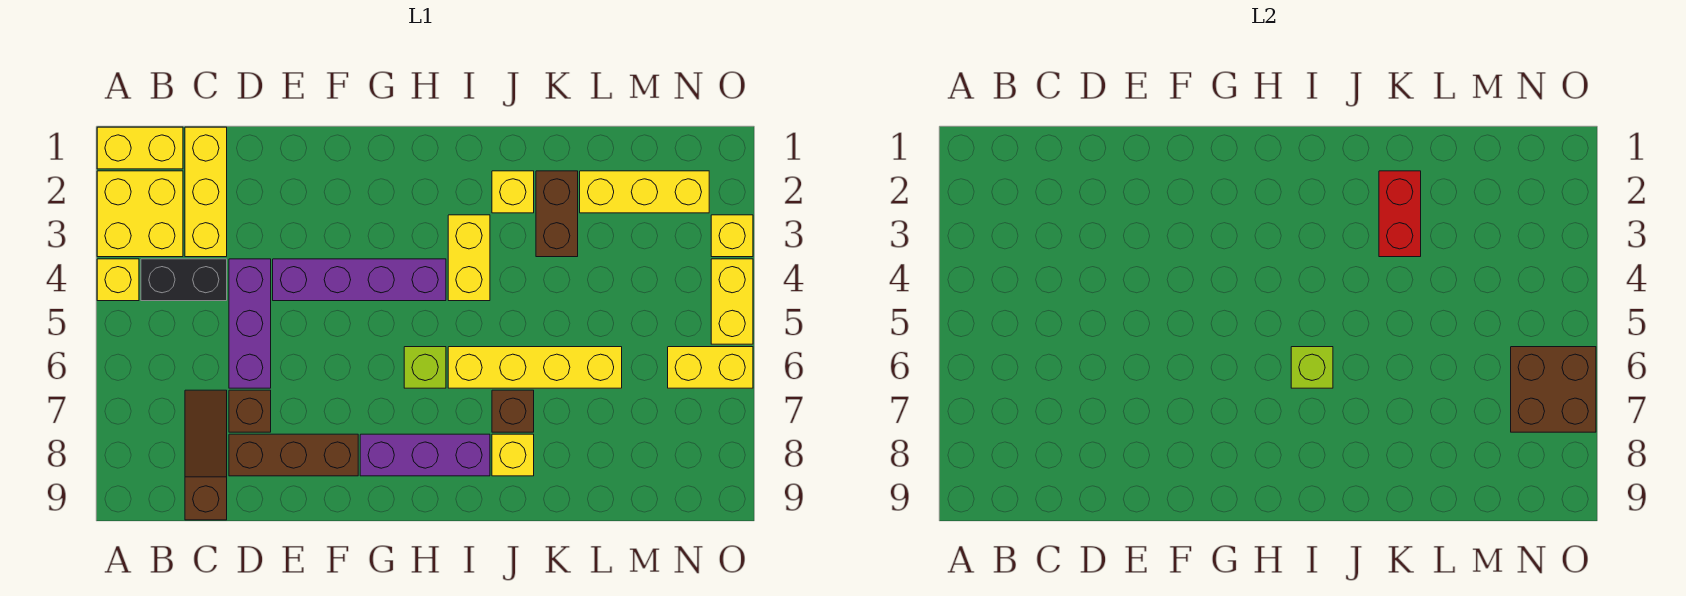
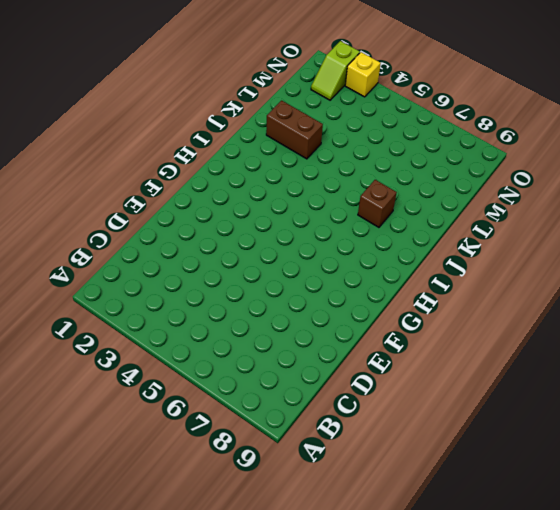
lime slope N2:O2 level 1 top O -> yellow brick L2:N2 level 1
none -> yellow brick A1:B1 level 1
none -> yellow brick A2:B3 level 1
none -> yellow brick A4 level 1

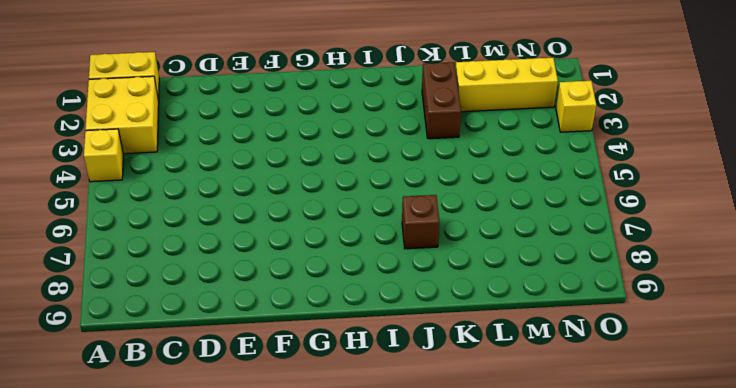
none -> black brick B4:C4 level 1
none -> yellow brick C1:C3 level 1
none -> brown slope C7:C9 level 1 top 9

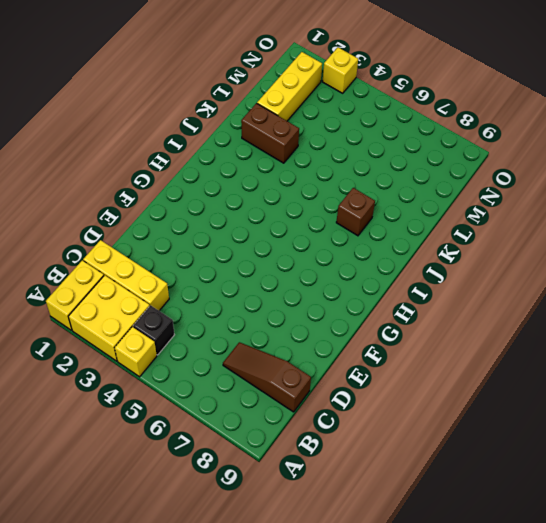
black brick B4 level 1 -> black brick B4:C4 level 1
none -> purple brick D4:D6 level 1
none -> brown brick D7 level 1
none -> brown brick D8:F8 level 1

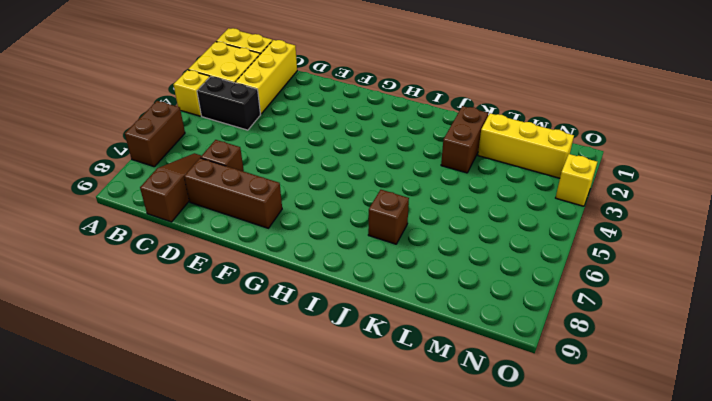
brown brick A6:A7 level 1 -> none
none -> purple brick D4:D6 level 1
none -> purple brick E4:H4 level 1
none -> purple brick G8:I8 level 1

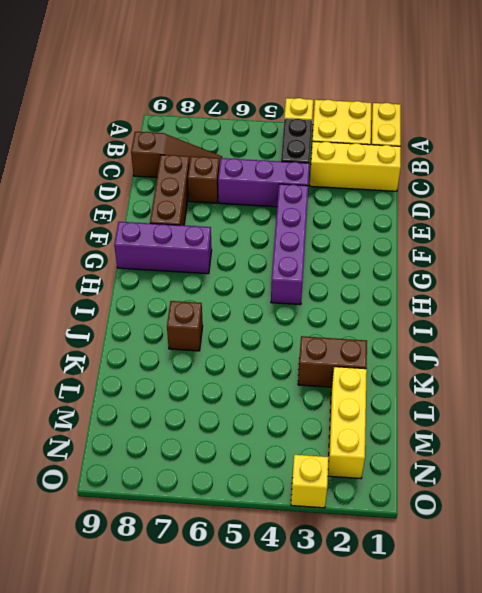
purple brick G7:G9 level 1 -> purple brick G8:I8 level 1
none -> lime brick H6 level 1
none -> yellow brick I3:I4 level 1
none -> yellow brick I6:L6 level 1

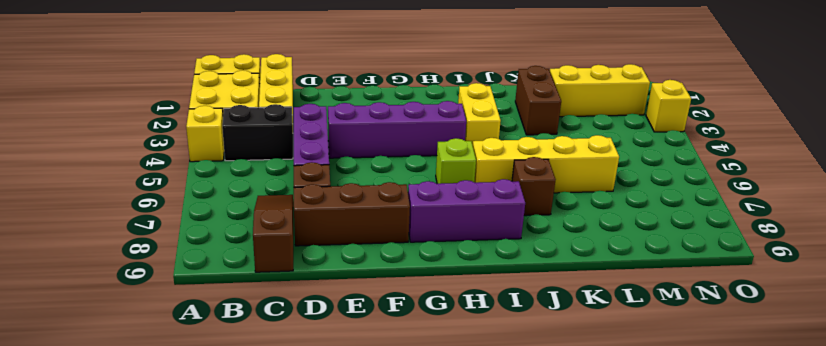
none -> yellow brick J2 level 1
none -> yellow brick J8 level 1
none -> yellow brick N6:O6 level 1

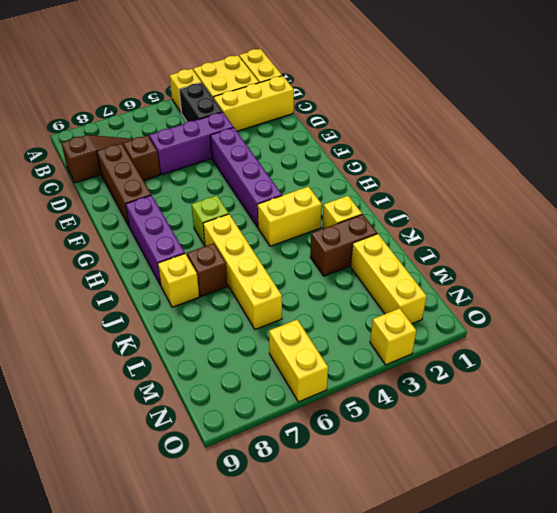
none -> yellow brick O4:O5 level 1
none -> lime brick I6 level 2
none -> red brick K2:K3 level 2

